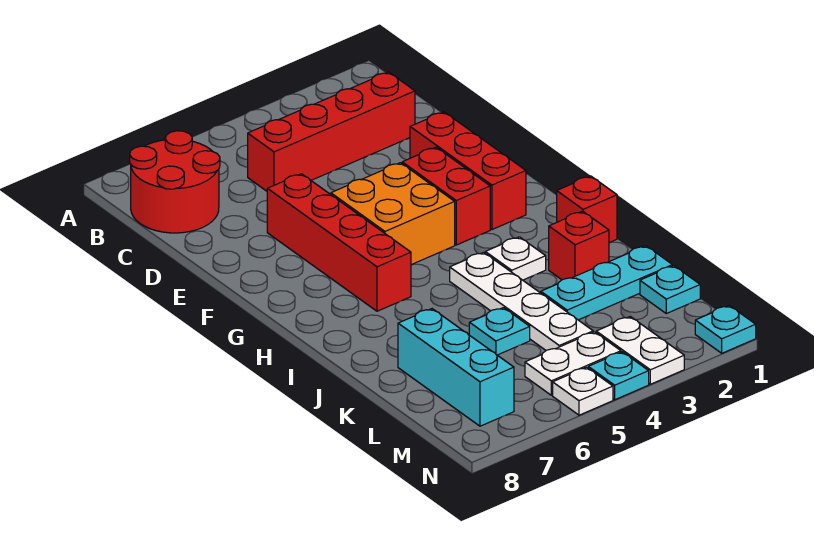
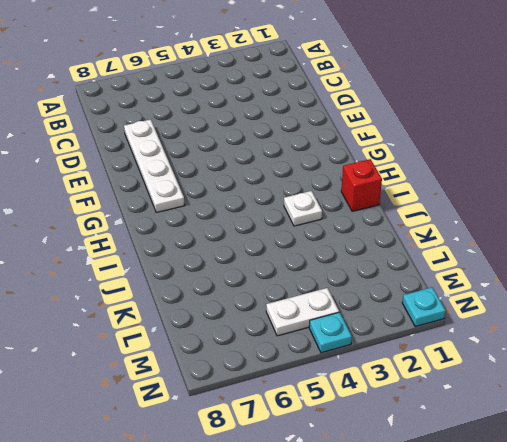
white plate D7:G7 level 1 -> white plate I4:L4 level 1
none -> red round brick B7:C8 level 1
none -> red brick C2:C5 level 1
none -> red brick E2:G2 level 1

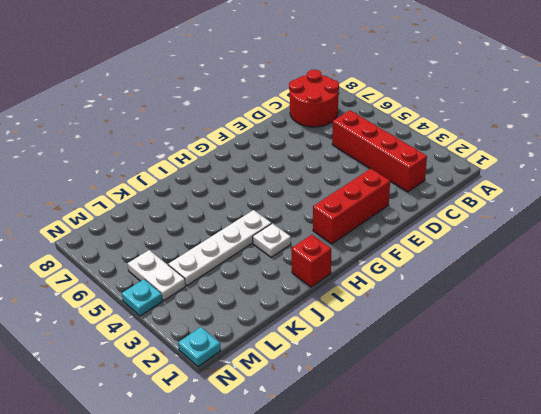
none -> red brick E6:H6 level 1
none -> red brick F3:G3 level 1
none -> orange brick F4:G5 level 1

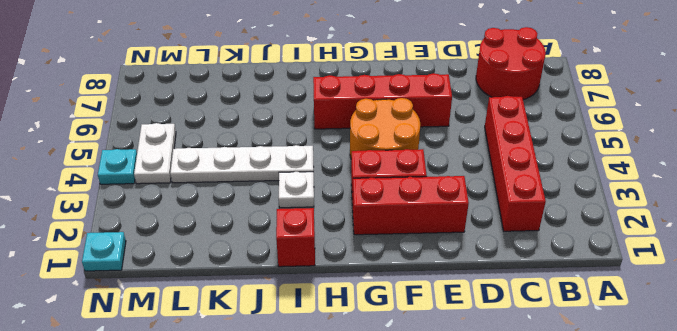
orange round brick F4:G5 level 1 -> orange brick F4:G5 level 1
none -> red brick J2 level 1
none -> cyan plate K1:K3 level 1
none -> cyan plate K5 level 1

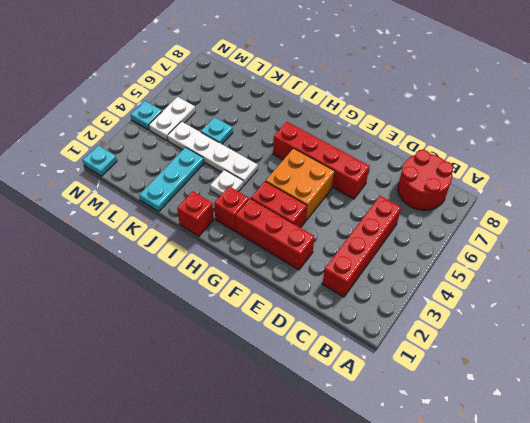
red brick H2 level 1 -> red brick J2 level 1
none -> cyan brick K7:M7 level 1
none -> cyan plate L1 level 1
none -> white plate M3:N3 level 1

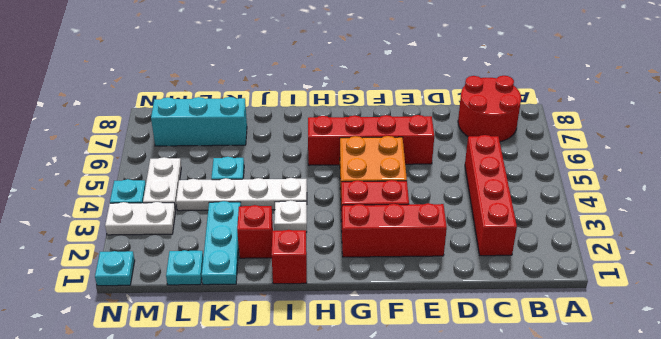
none -> white plate N5 level 1

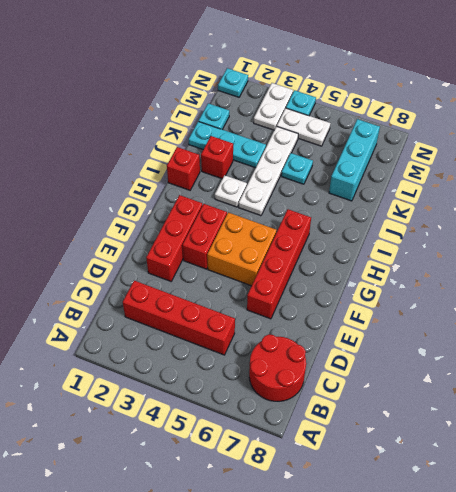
none -> white plate N5 level 1

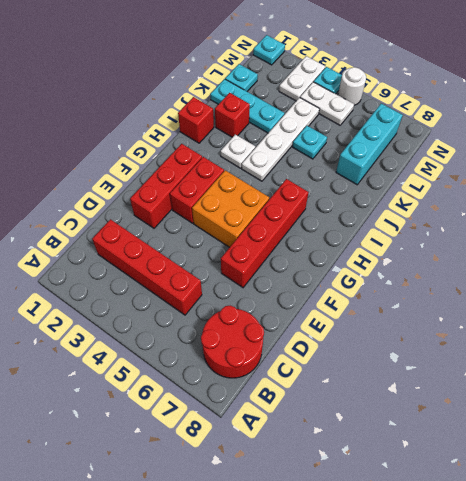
white round brick N5 level 1 -> white plate N5 level 1

